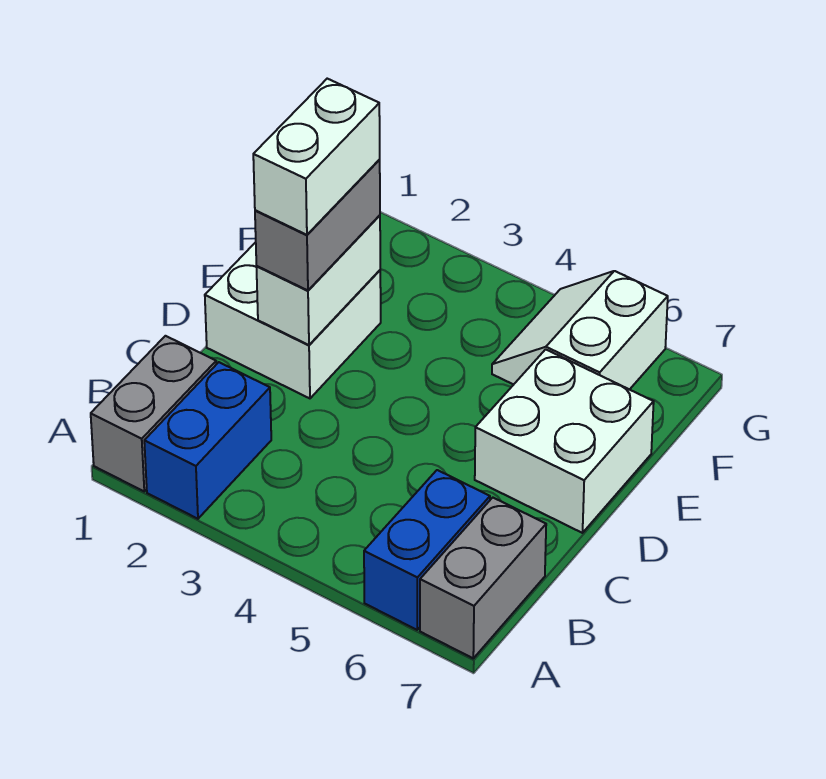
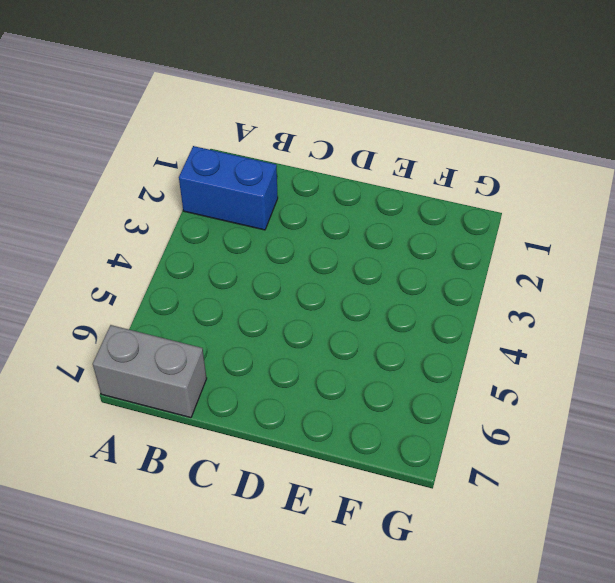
none -> grey brick A1:B1 level 1
none -> blue brick A6:B6 level 1

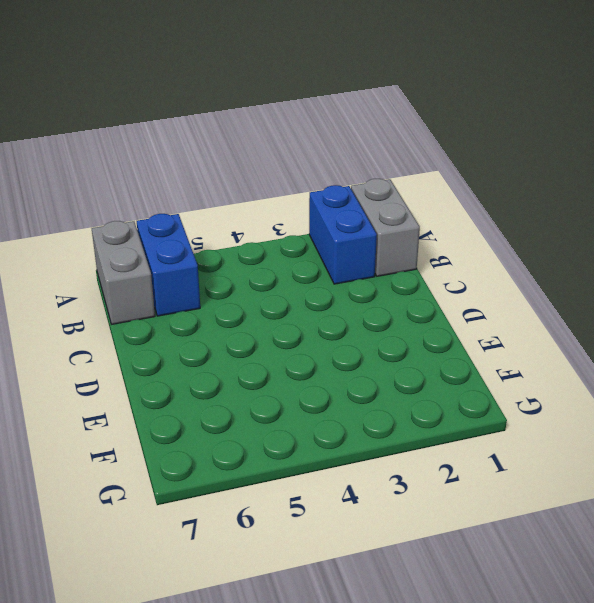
none -> white brick D1:E2 level 1
none -> white brick D6:E7 level 1

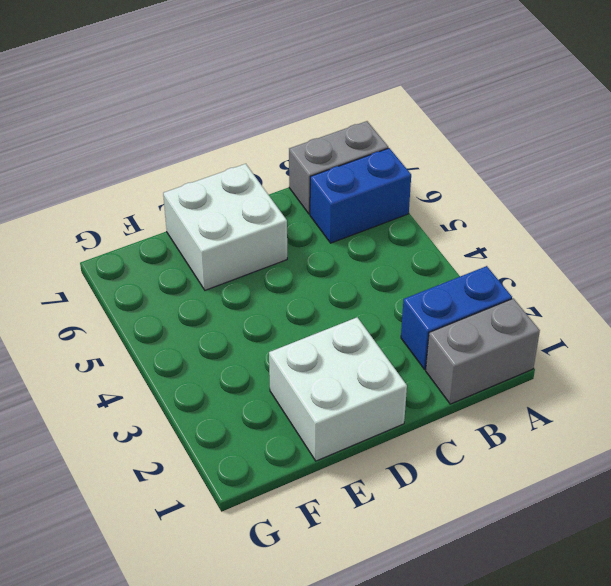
none -> white slope F5:G6 level 1 top 6
none -> white brick D2:E2 level 2

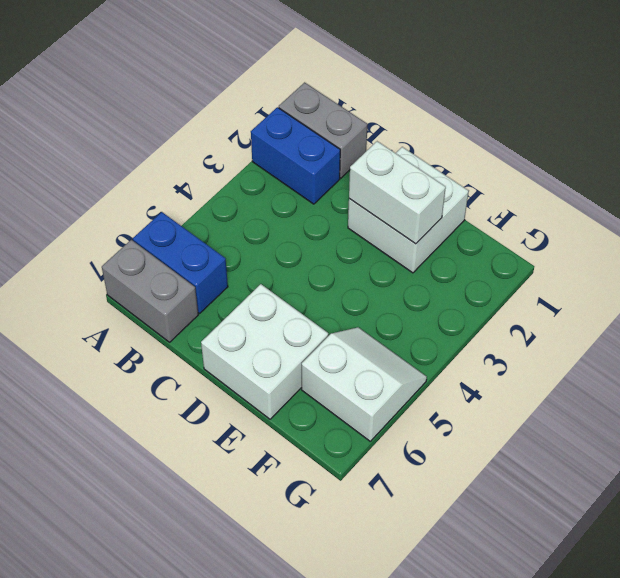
none -> grey brick D2:E2 level 3
none -> white brick D2:E2 level 4

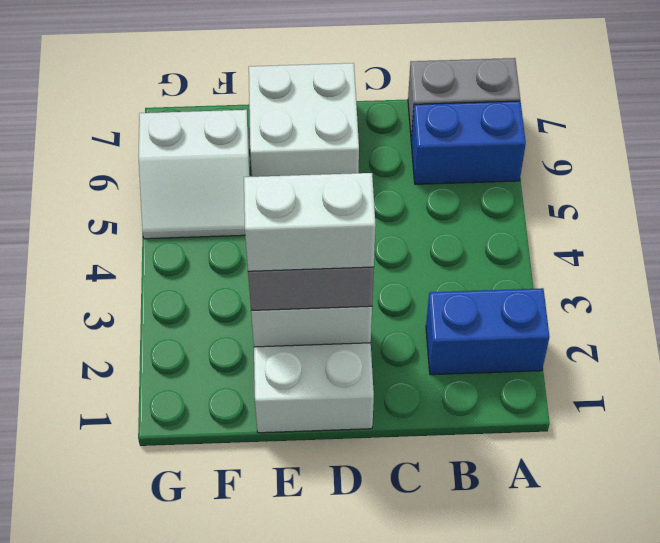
none -> grey brick A1:B1 level 1

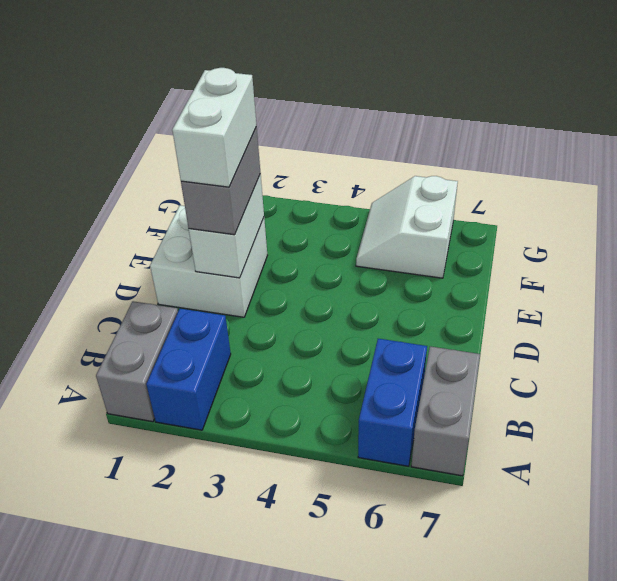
none -> white brick D6:E7 level 1

